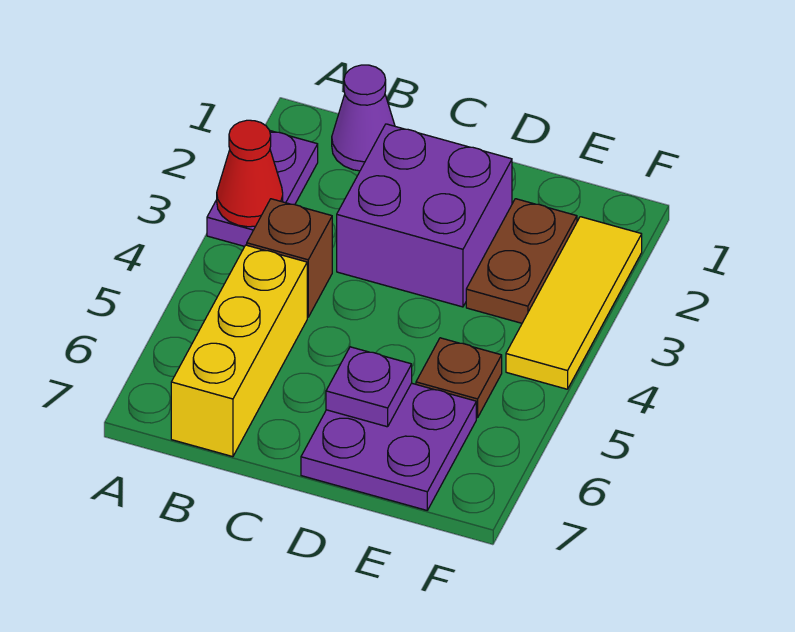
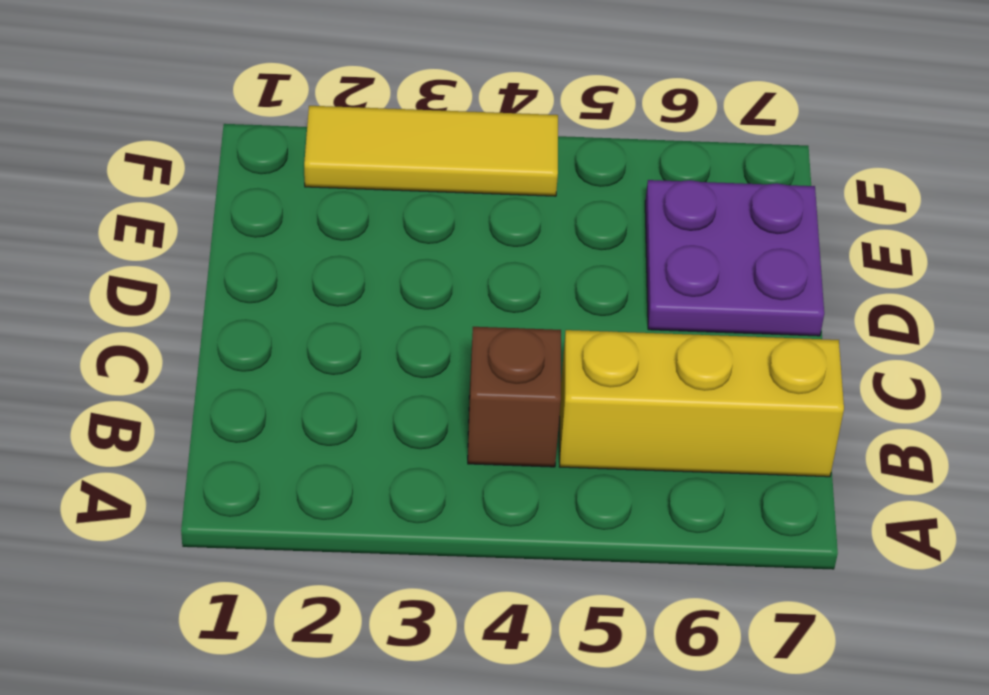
none -> purple plate A2:A3 level 1
none -> purple cone B1 level 1

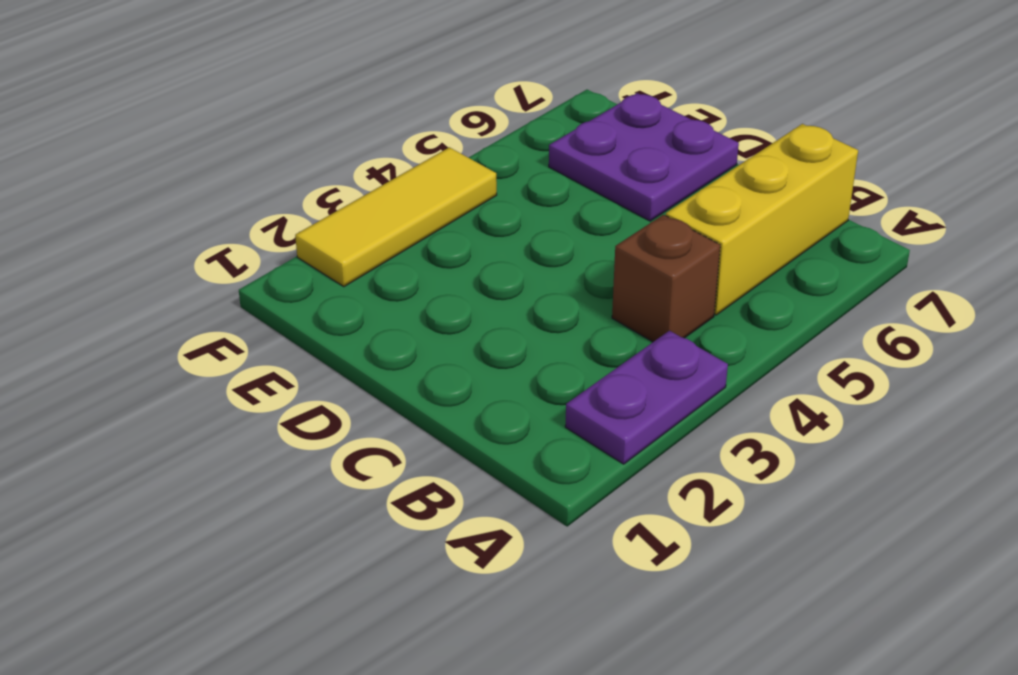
none -> purple cone B1 level 1
none -> purple brick C2:D3 level 1

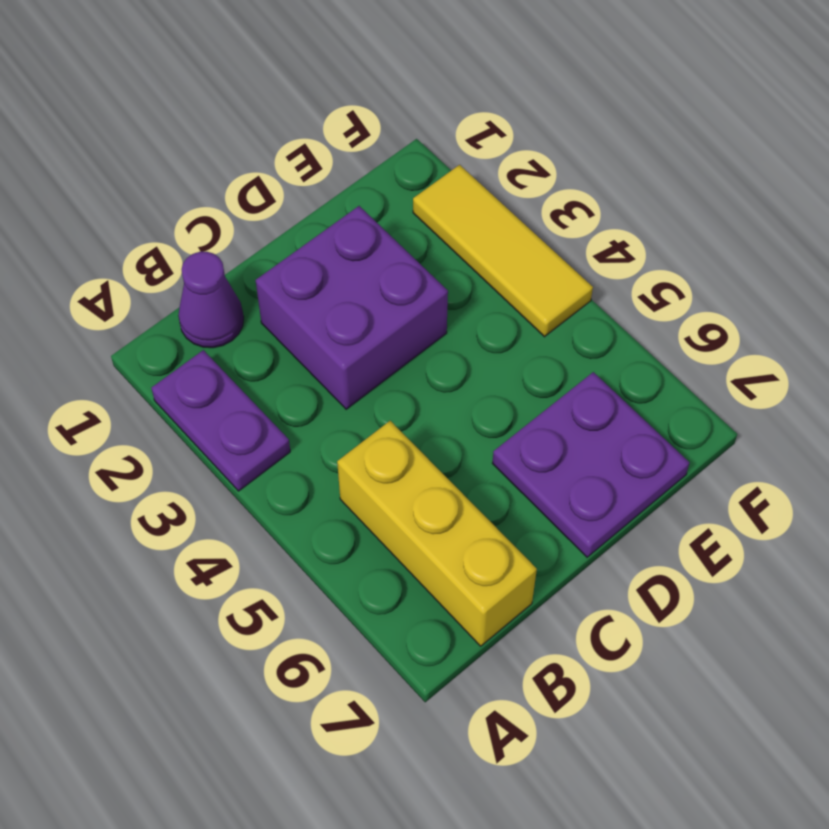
none -> brown brick B4 level 1
none -> brown plate E2:E3 level 1

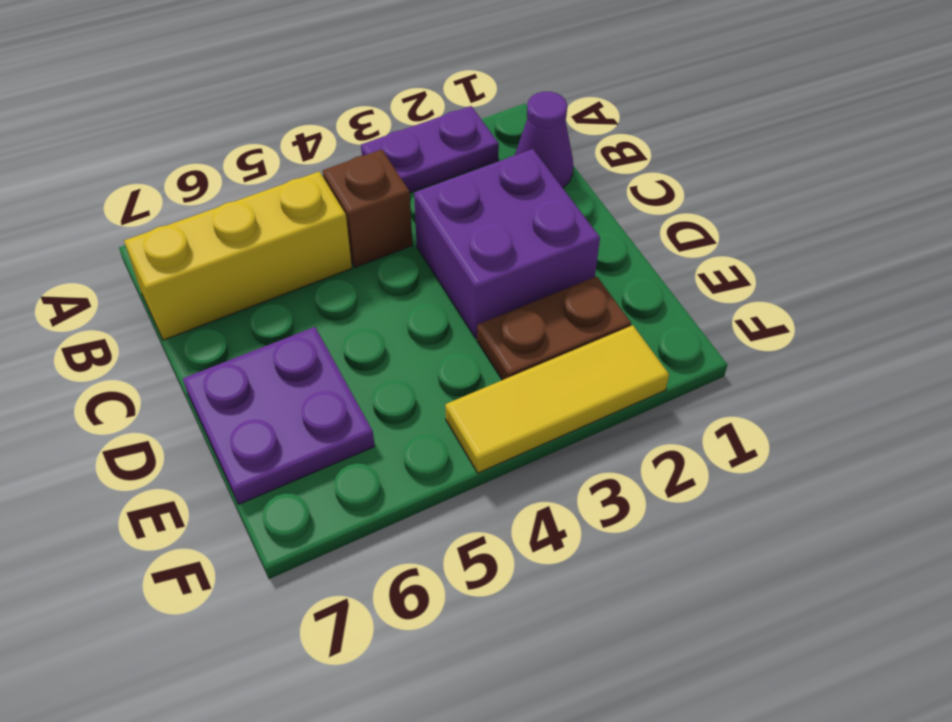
none -> brown plate E5 level 1
none -> red cone A3 level 2

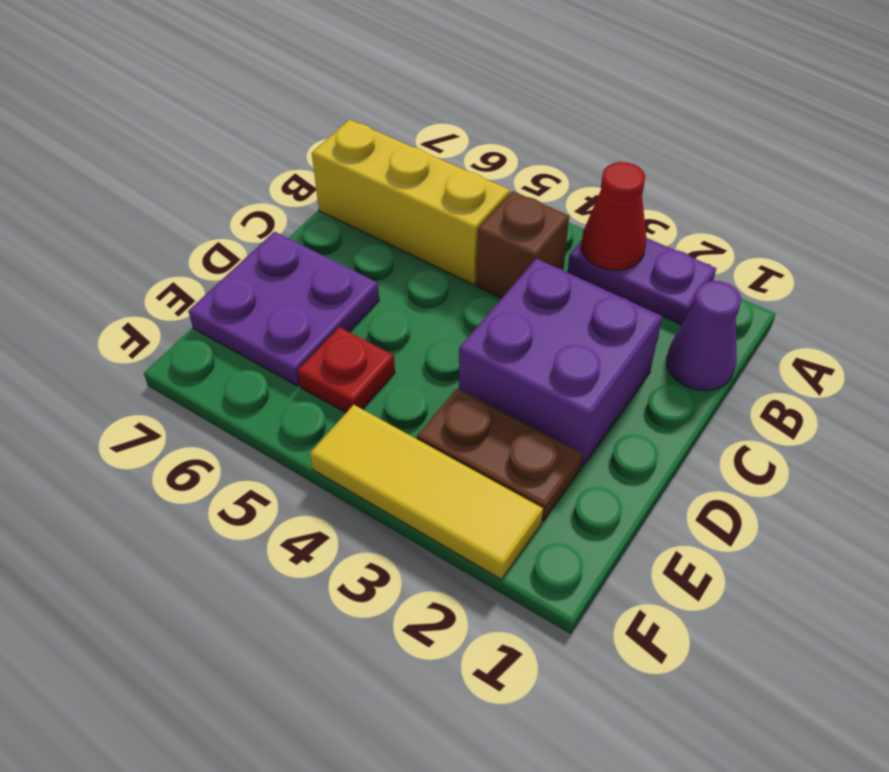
red plate E5 level 1 -> brown plate E5 level 1
none -> purple plate D6 level 2

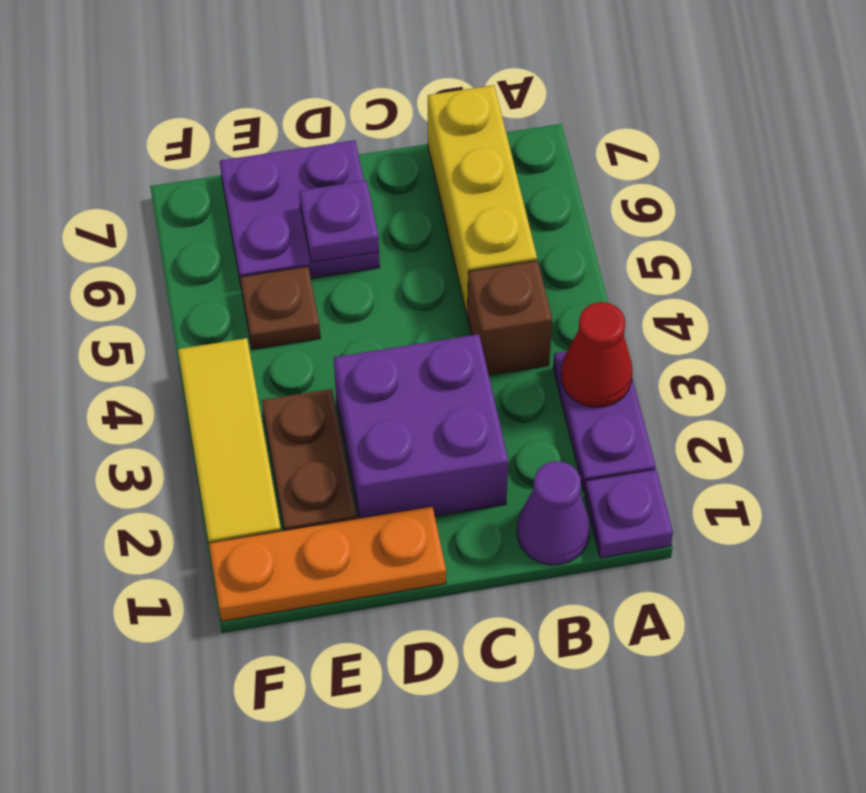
purple plate A1 level 1 -> none
orange plate D1:F1 level 1 -> none

